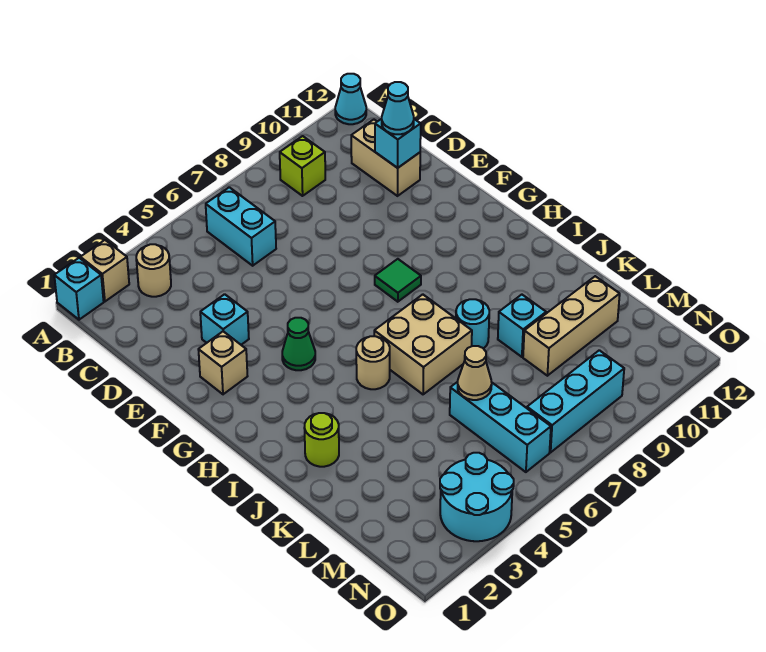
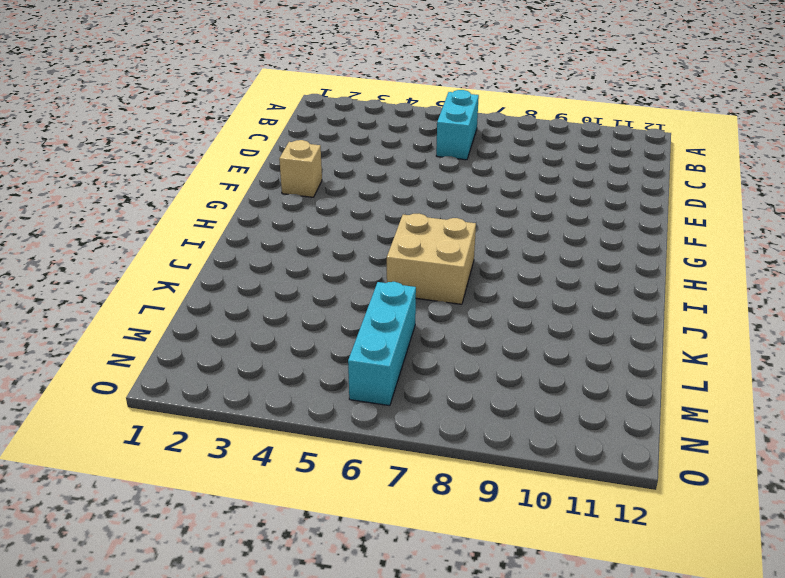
none -> cyan brick A1 level 1
none -> tan brick A2 level 1
none -> cyan cone A12 level 1

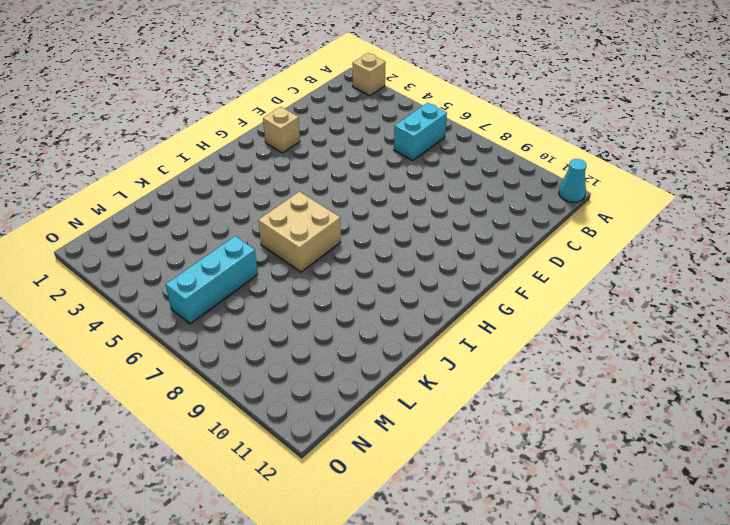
none -> cyan brick A1 level 1
none -> tan round brick B3 level 1
none -> lime brick B9 level 1

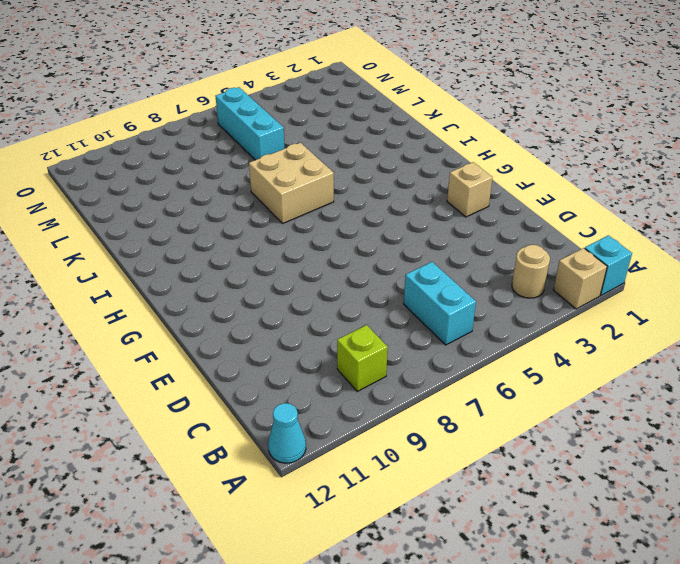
none -> tan brick C11:D11 level 1
none -> cyan brick E3 level 1
none -> green cone G4 level 1

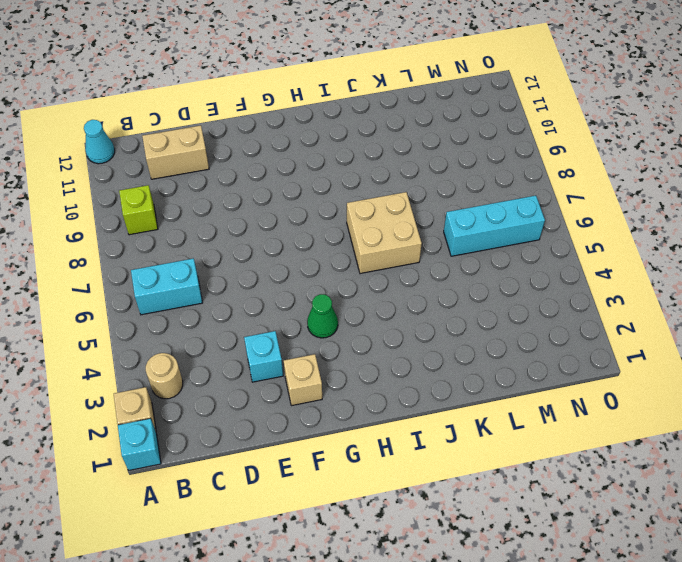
none -> green tile G8 level 1
none -> tan round brick I5 level 1
none -> lime round brick J2 level 1

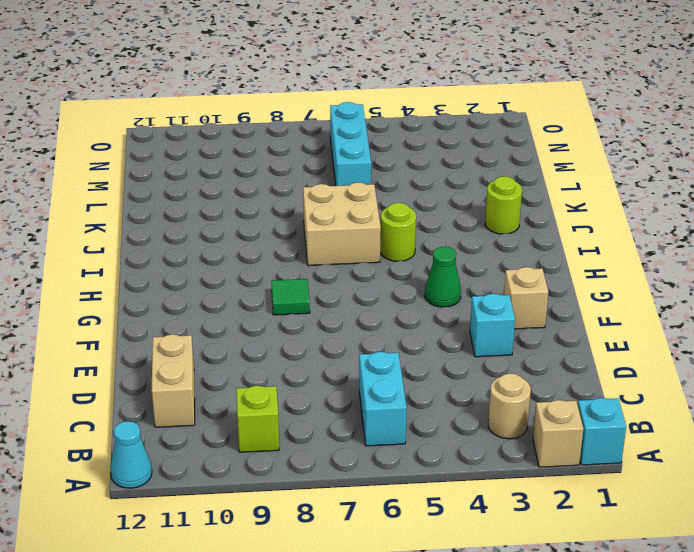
lime round brick I5 level 1 -> tan round brick I5 level 1
none -> cyan round brick J8 level 1
none -> cyan brick K9 level 1
none -> tan brick L9:L11 level 1

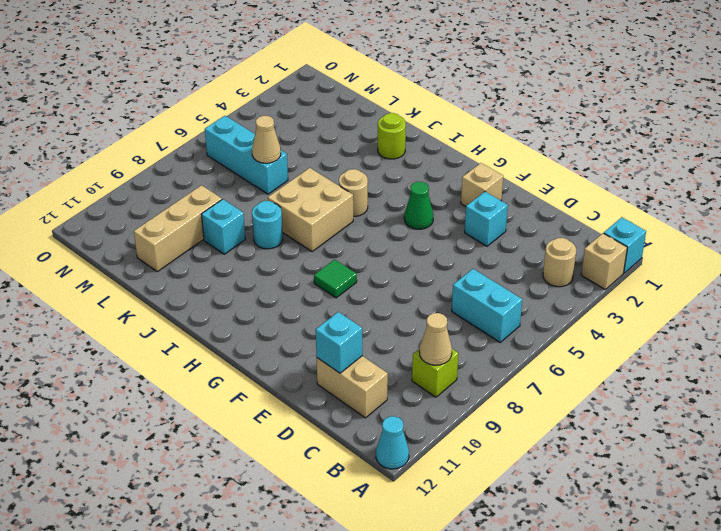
tan cone B9 level 2 -> none
none -> cyan round brick N3:O4 level 1
none -> cyan brick N7:N9 level 1
none -> cyan cone D11 level 3

